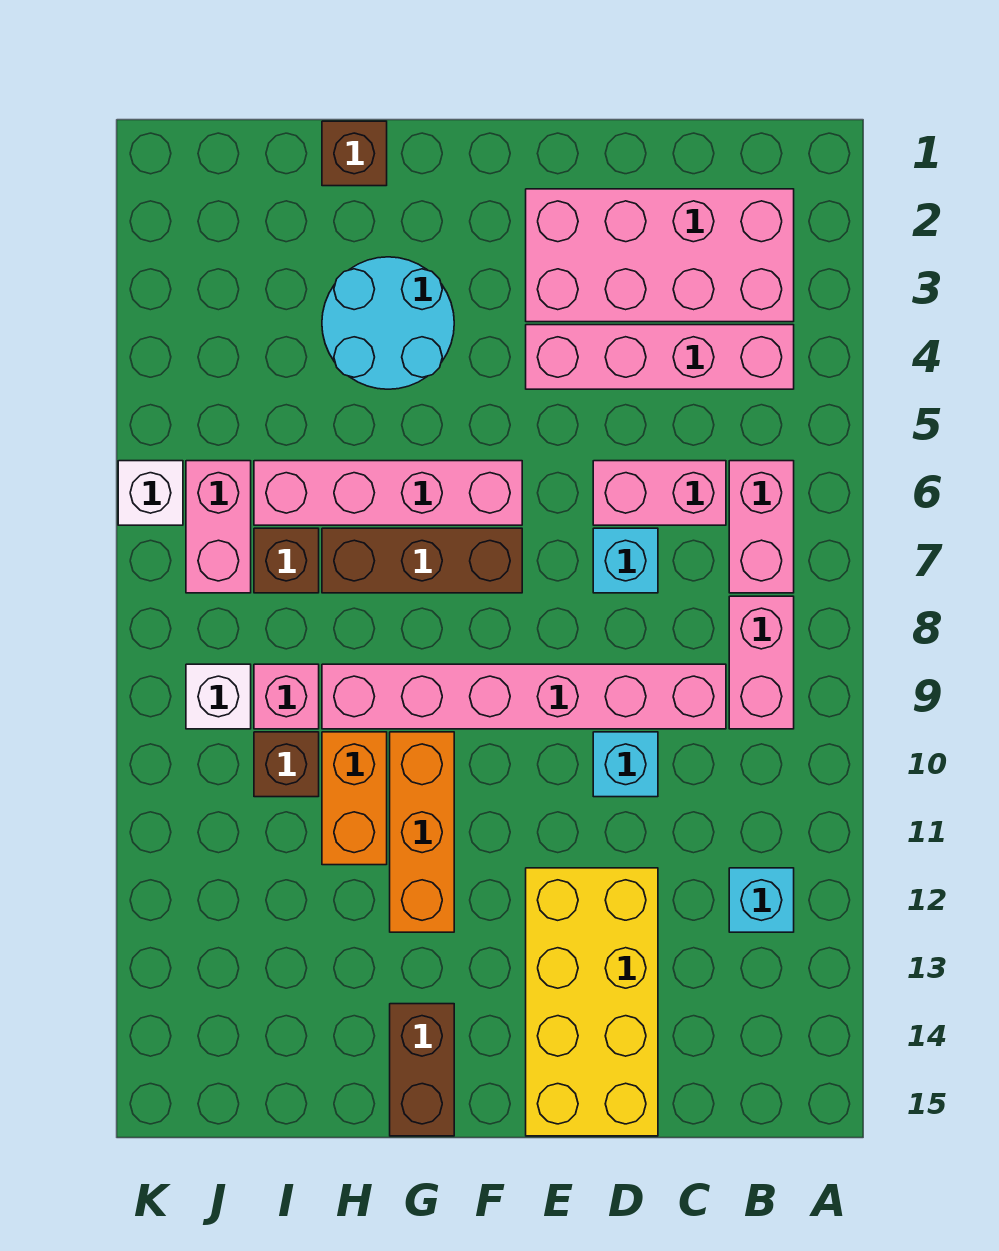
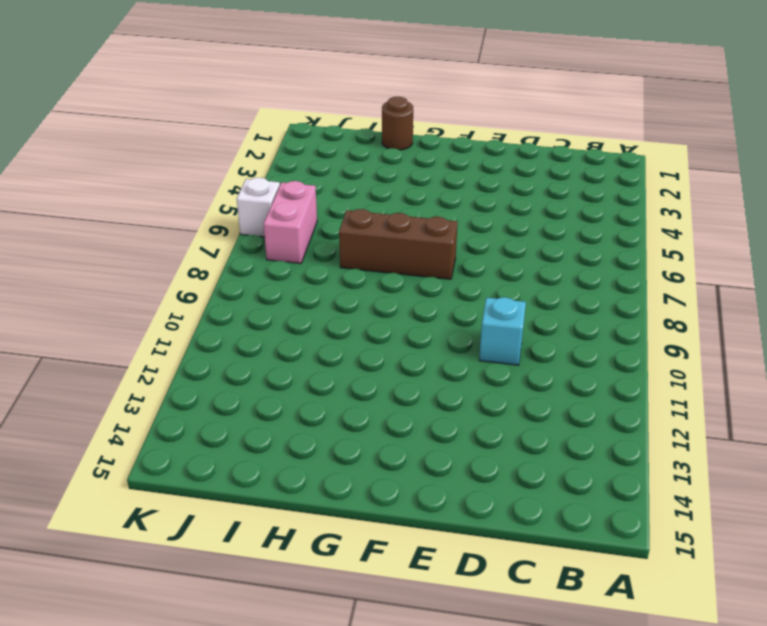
brown round brick H1 level 1 -> brown brick H1 level 1
none -> pink brick B2:E3 level 1
none -> pink brick B4:E4 level 1
none -> pink brick B6:B7 level 1

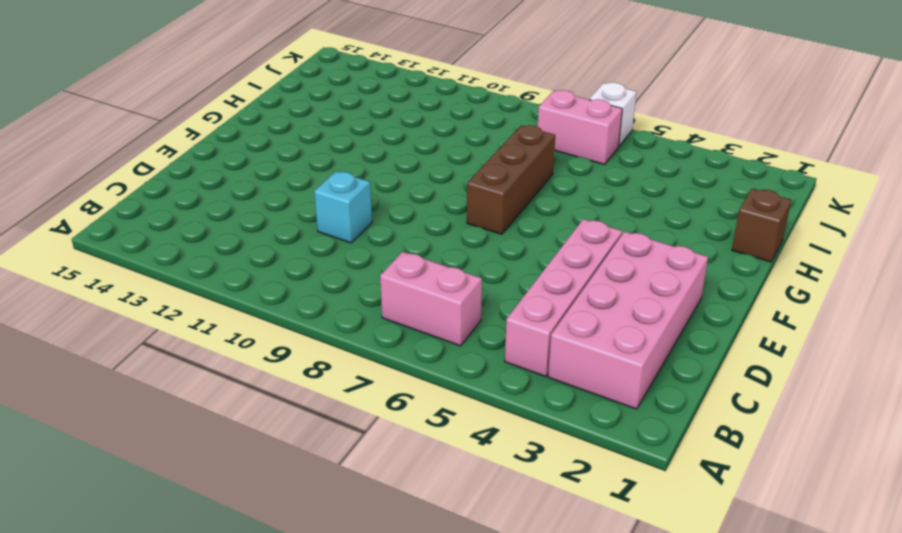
none -> pink brick B8:B9 level 1
none -> cyan brick B12 level 1
none -> pink brick C6:D6 level 1

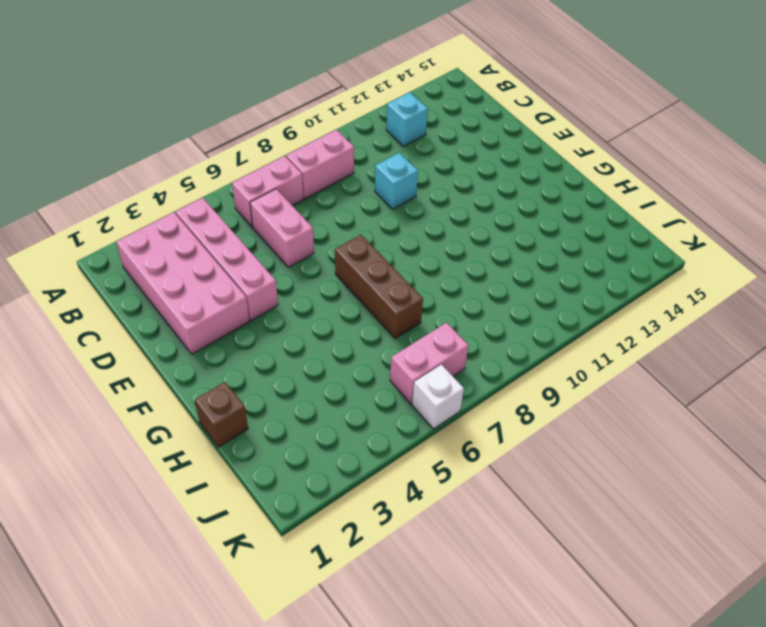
none -> pink brick C9:H9 level 1
none -> cyan brick D7 level 1
none -> yellow brick D12:E15 level 1

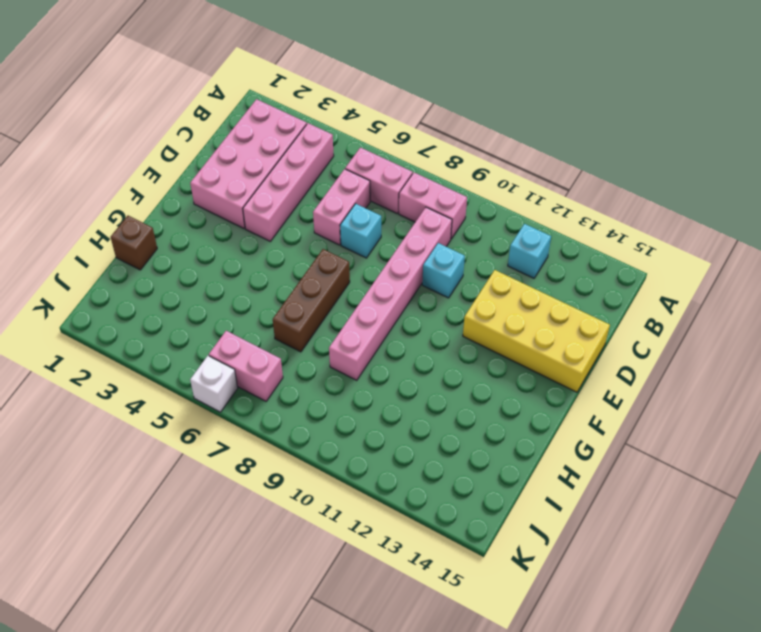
none -> pink brick F6:I6 level 1
none -> cyan round brick G3:H4 level 1
none -> orange brick G10:G12 level 1

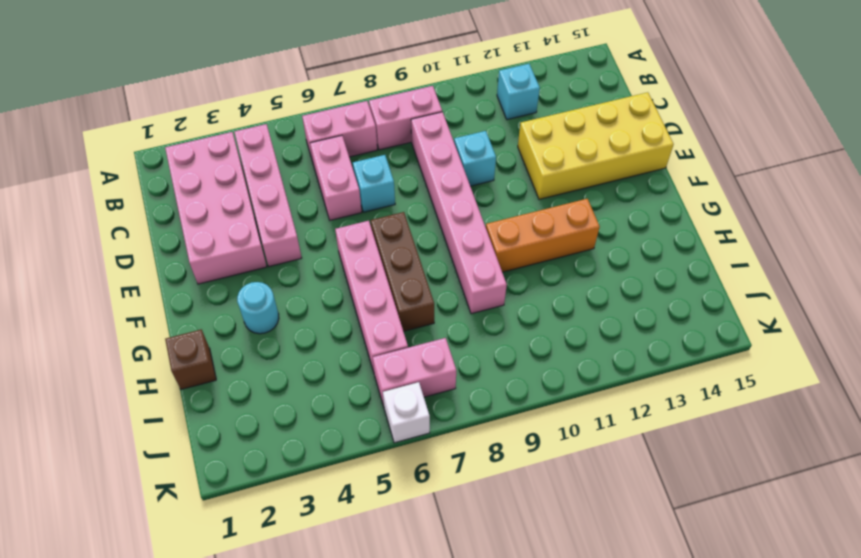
cyan round brick G3 level 1 -> cyan round brick G3:H4 level 1
none -> brown brick G14:G15 level 1
none -> orange brick H10:H11 level 1
none -> brown brick I7 level 1

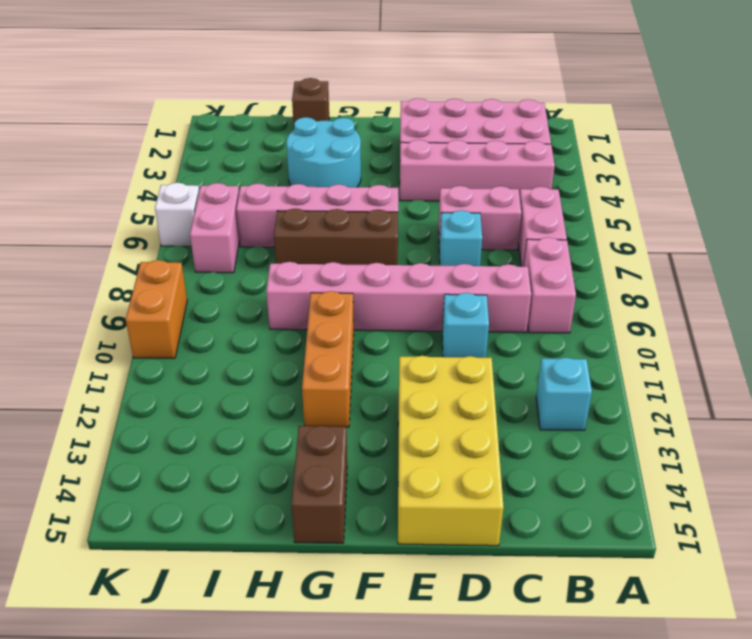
orange brick K9:K10 level 1 -> orange brick H10:H11 level 1
none -> brown brick I7 level 1
none -> pink brick I9 level 1
none -> brown brick I10 level 1

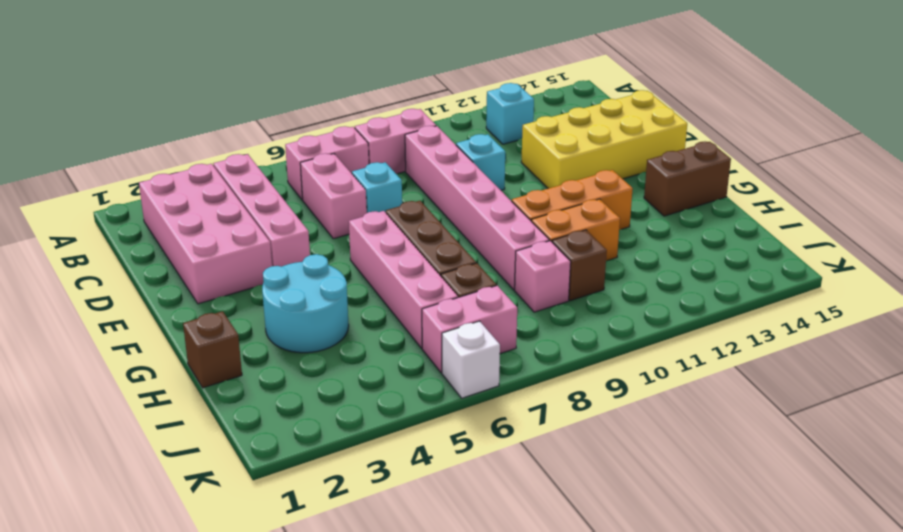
none -> white brick J9 level 1

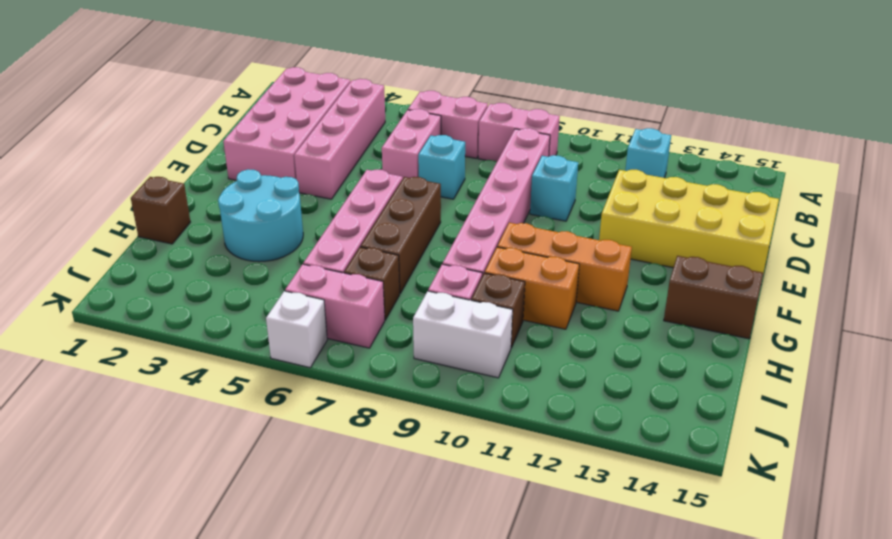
white brick J9:J10 level 1 -> white brick J9 level 1

